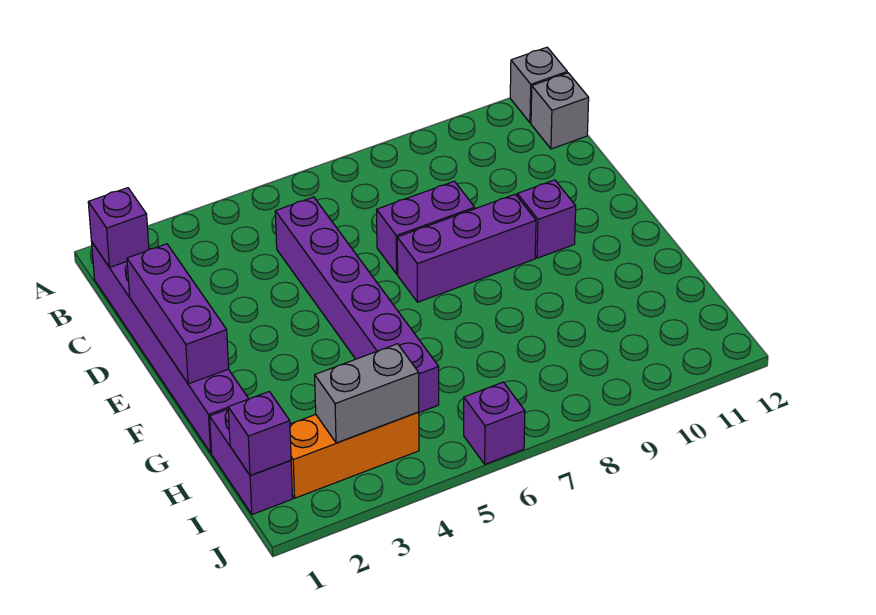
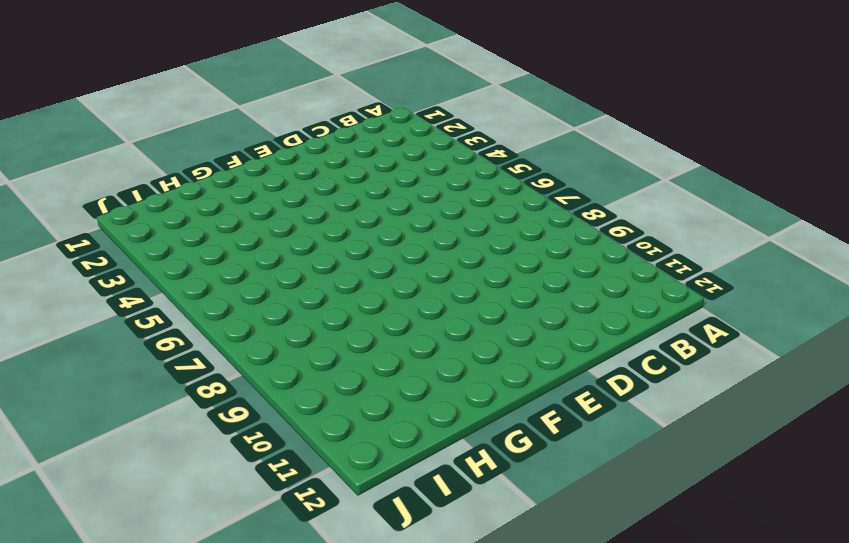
none -> grey brick A12 level 1
none -> purple brick B1:G1 level 1
none -> grey brick B12 level 1

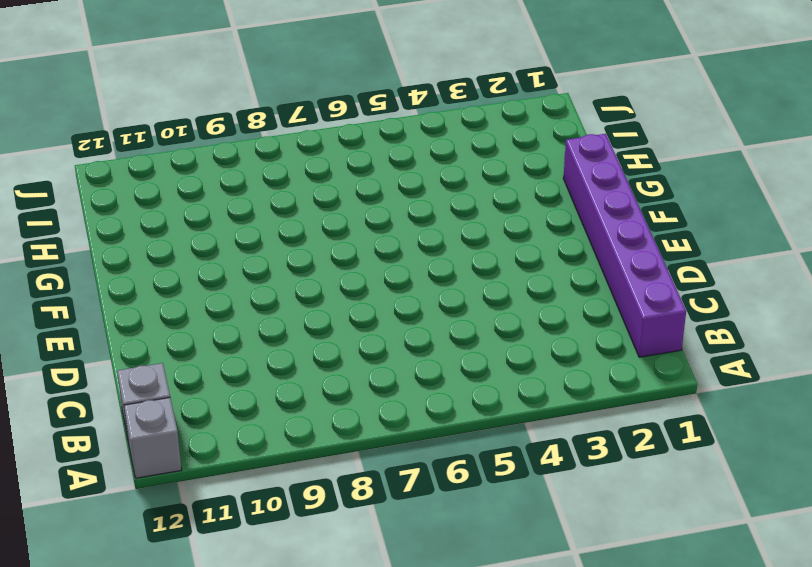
none -> purple brick C5:H5 level 1
none -> purple brick D7:D8 level 1
none -> purple brick E7:E9 level 1

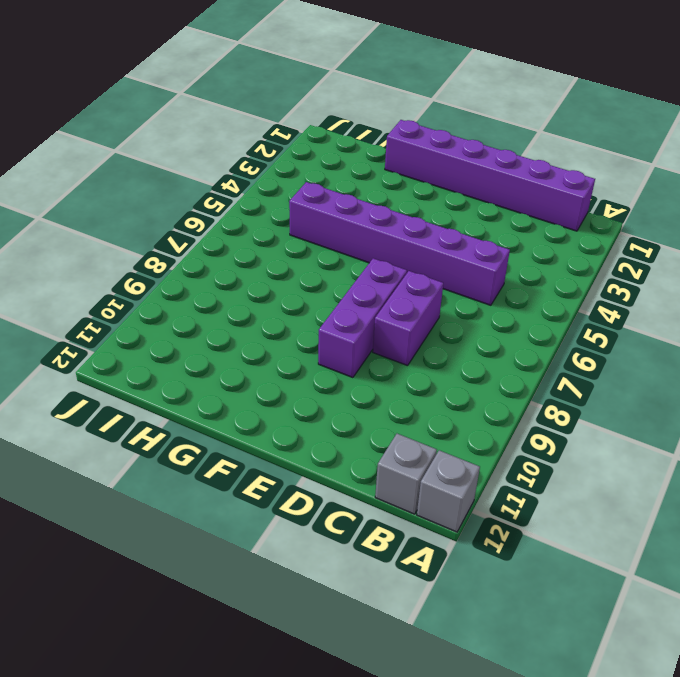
none -> purple brick E10 level 1
none -> purple brick H1:I1 level 1
none -> orange brick I2:I4 level 1

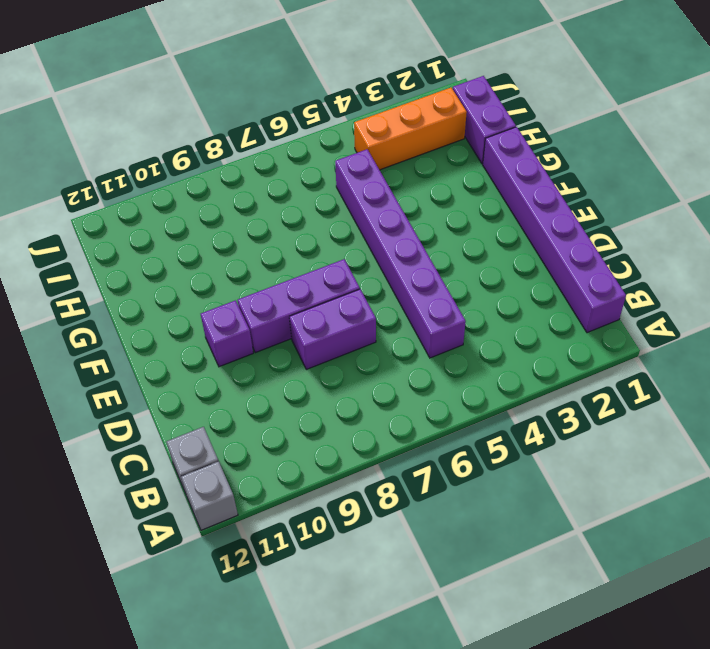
none -> purple brick J6 level 1
none -> purple brick B1 level 2
none -> purple brick D1:F1 level 2

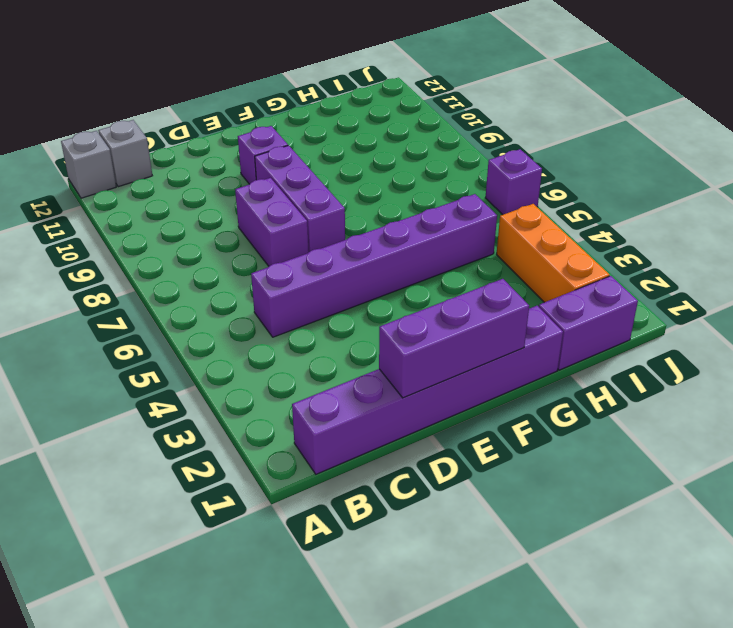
none -> purple brick B1 level 2
none -> purple brick I1 level 2
none -> grey brick I3:I4 level 2

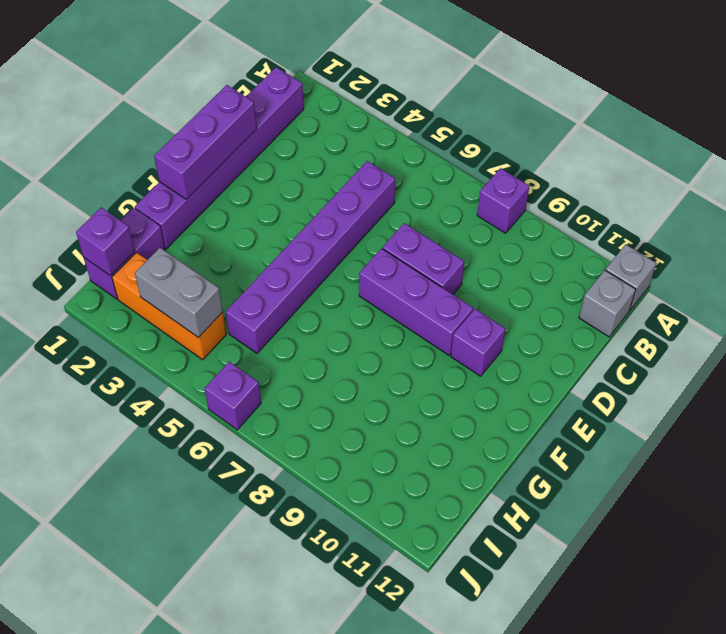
purple brick A8 level 1 -> purple brick B1 level 2

